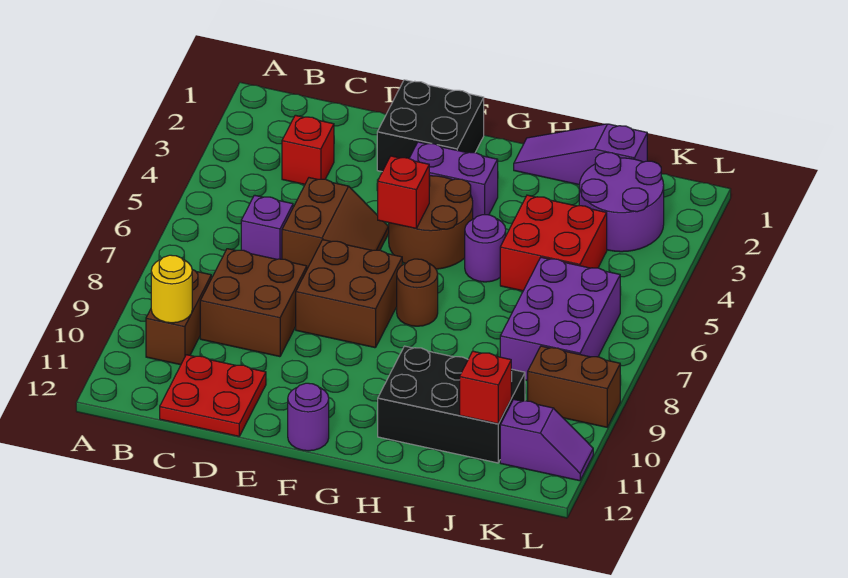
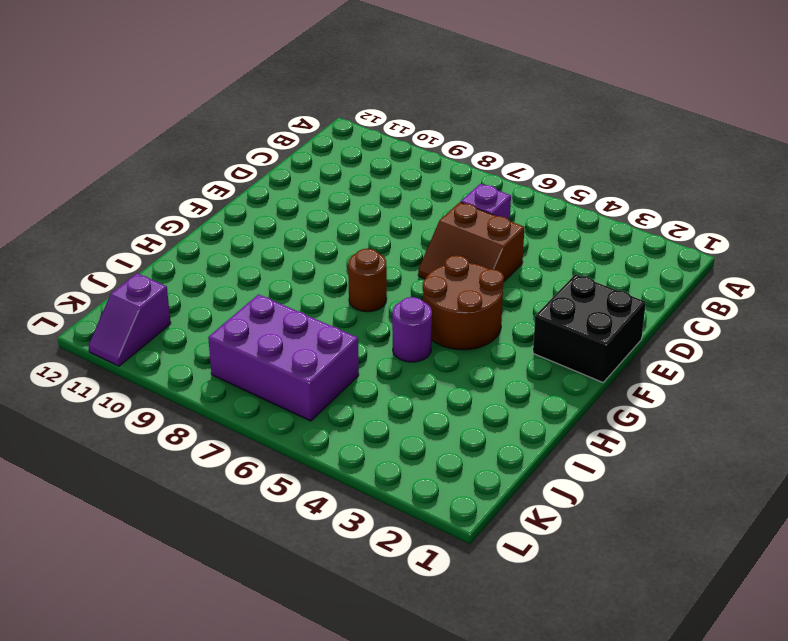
none -> brown brick B9:B10 level 1
none -> red brick C3 level 1
none -> brown brick C8:D9 level 1

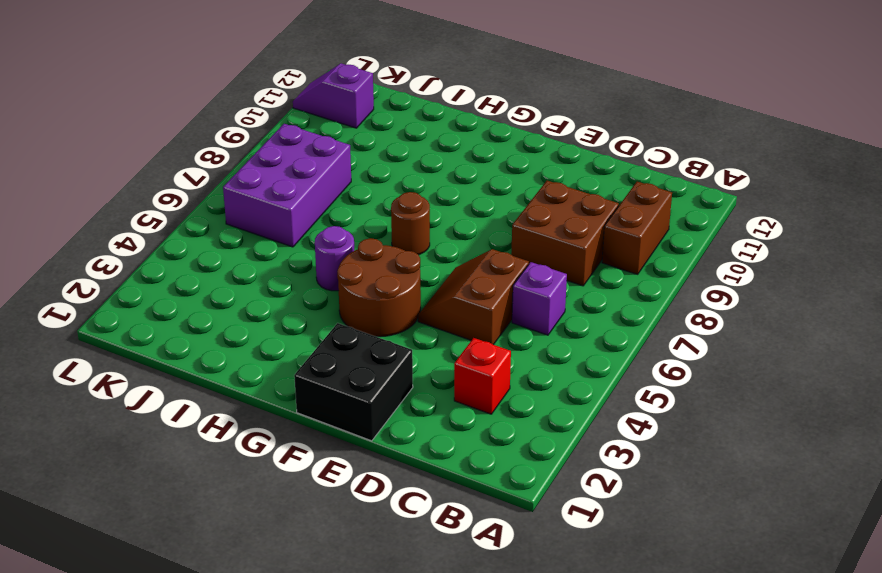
none -> red plate C11:D12 level 1
none -> brown brick E7:F8 level 1
none -> purple brick F3:G3 level 1

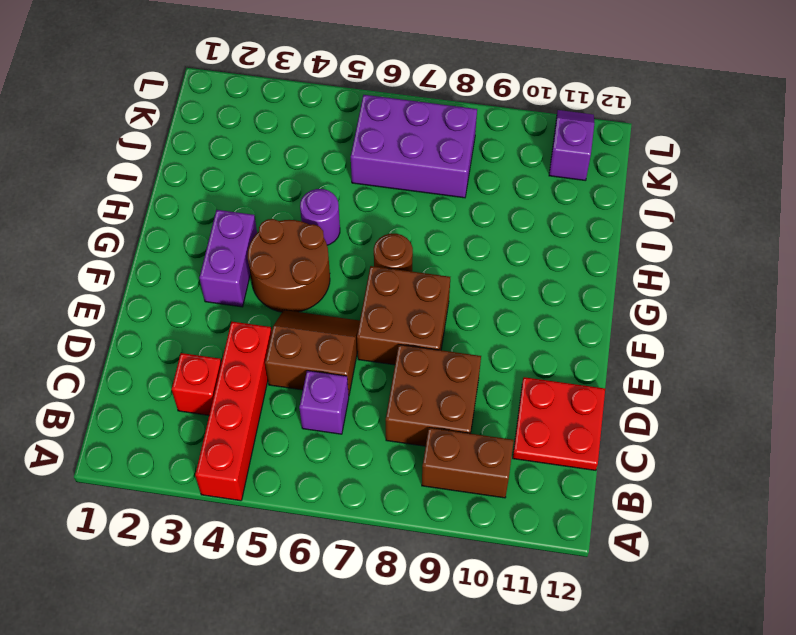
red brick A4:D4 level 1 -> none
none -> black brick E1:F2 level 1
none -> purple round brick F12 level 1
none -> purple slope H1:J1 level 1 top J

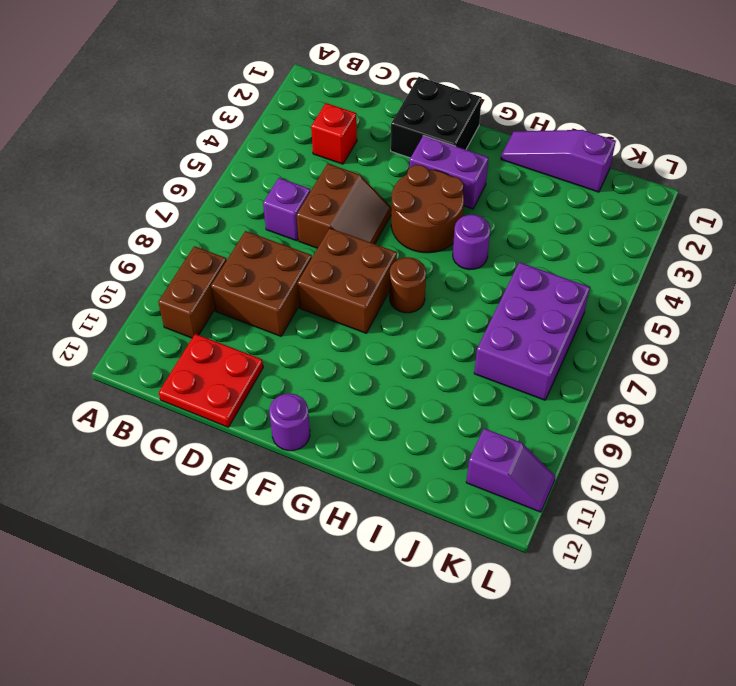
none -> black brick H10:J11 level 1
none -> red brick I4:J5 level 1
none -> purple round brick J2:K3 level 1

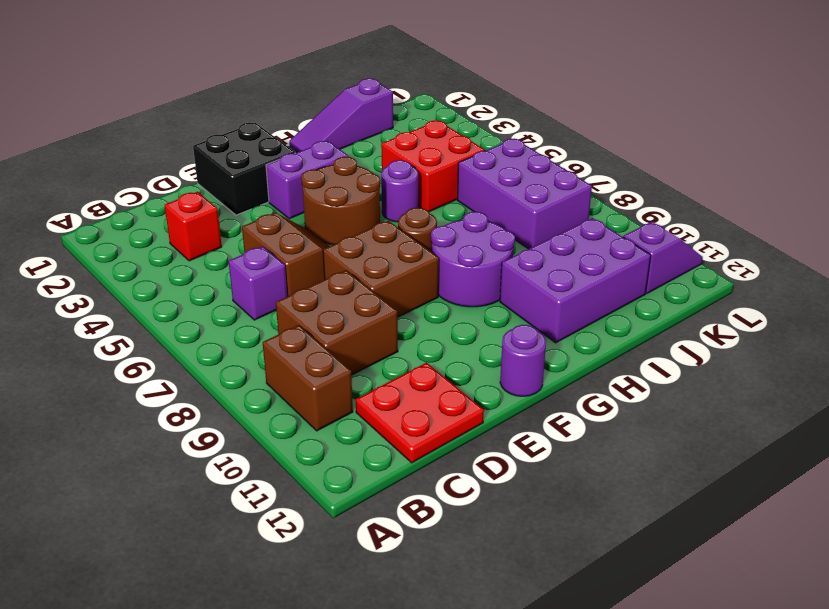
purple round brick G8:H9 level 1 -> purple round brick J2:K3 level 1
purple brick H10:J11 level 1 -> black brick H10:J11 level 1
none -> brown brick K9:L9 level 1
none -> yellow round brick B10 level 2
none -> red brick F5 level 2

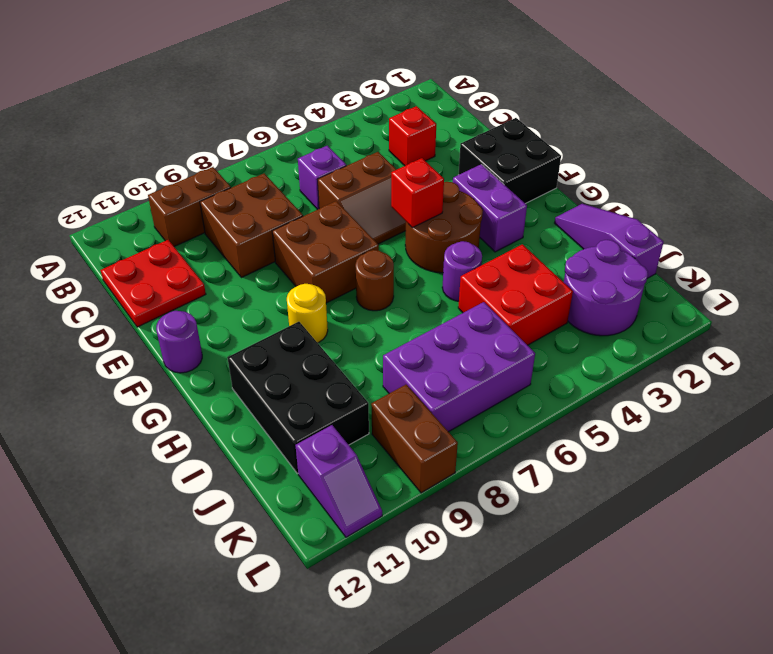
yellow round brick G9 level 1 -> yellow round brick B10 level 2
none -> red brick J11 level 2

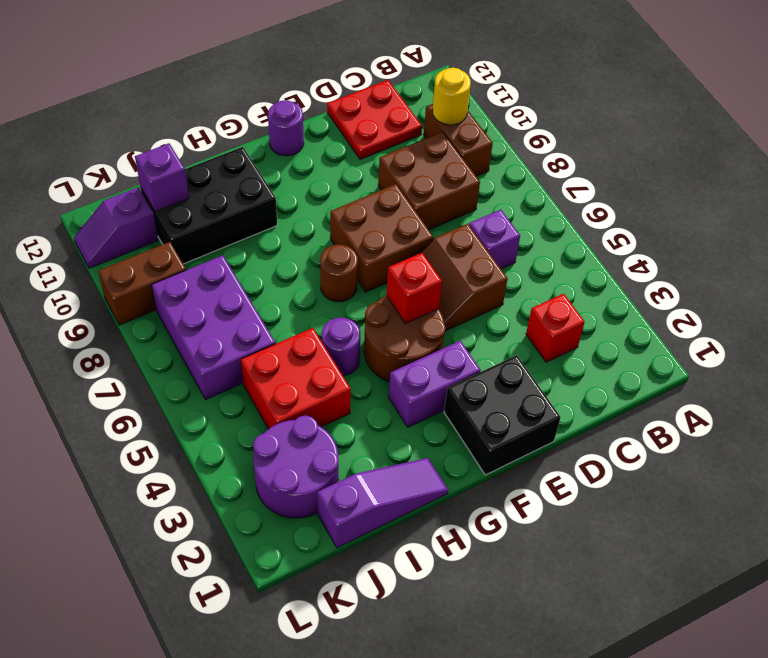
purple brick J11 level 2 -> red brick J11 level 2

